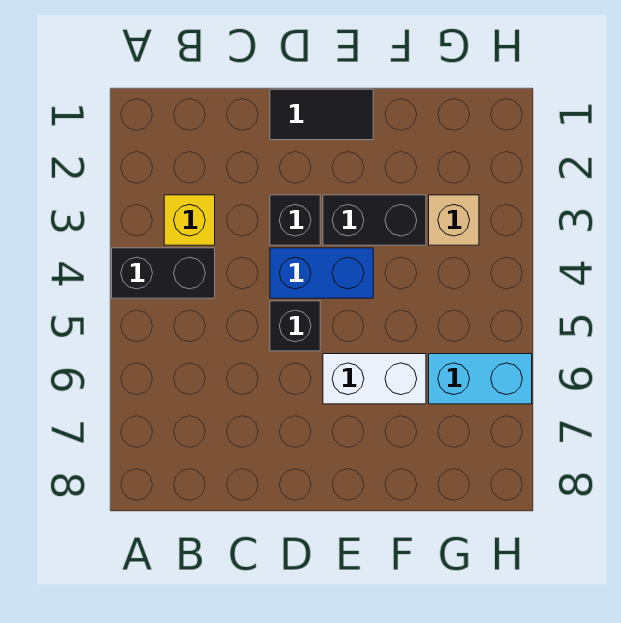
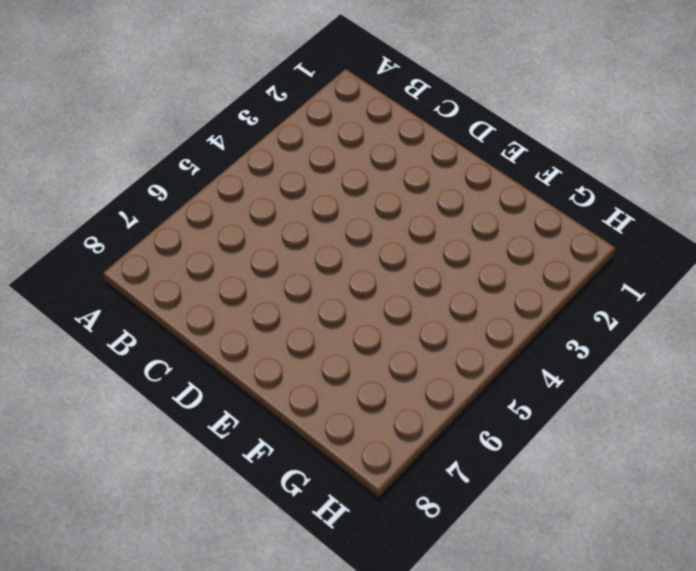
none -> black brick A4:B4 level 1
none -> yellow brick B3 level 1

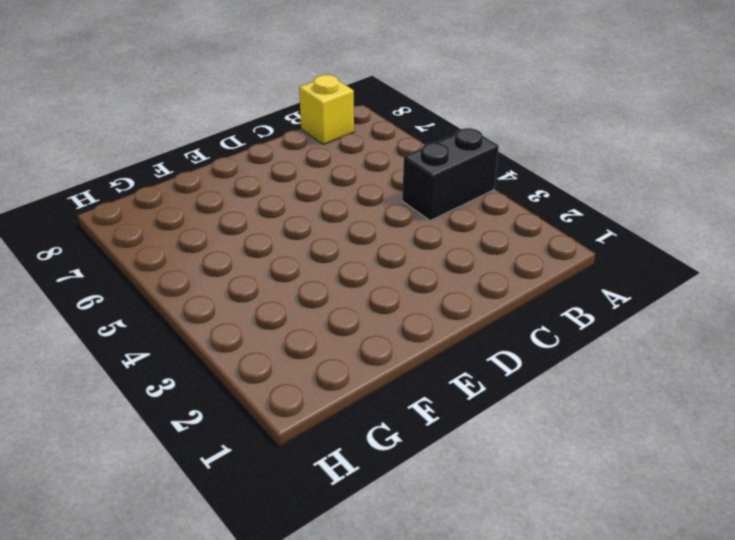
yellow brick B8 level 1 -> yellow brick B3 level 1
none -> black tile D1:E1 level 1
none -> black brick D3 level 1

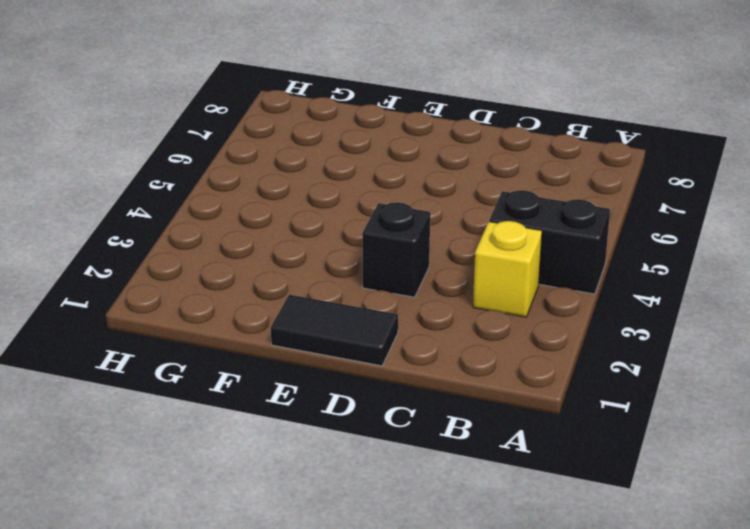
none -> blue brick D4:E4 level 1
none -> black brick D5 level 1

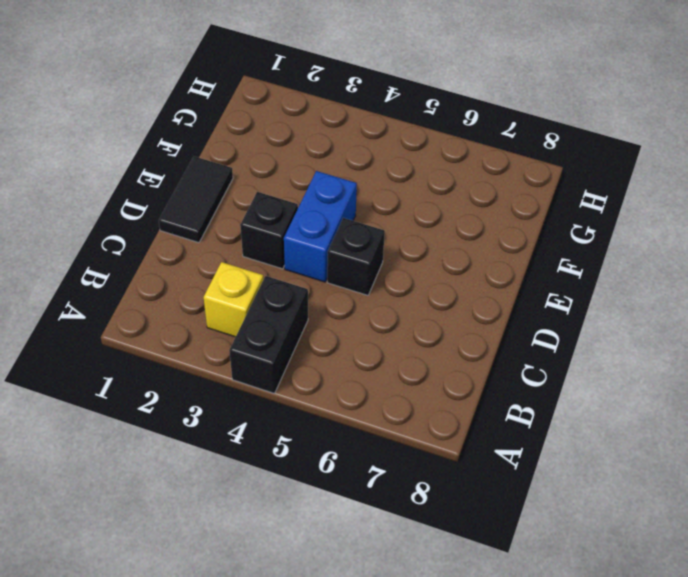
none -> black brick E3:F3 level 1
none -> white brick E6:F6 level 1

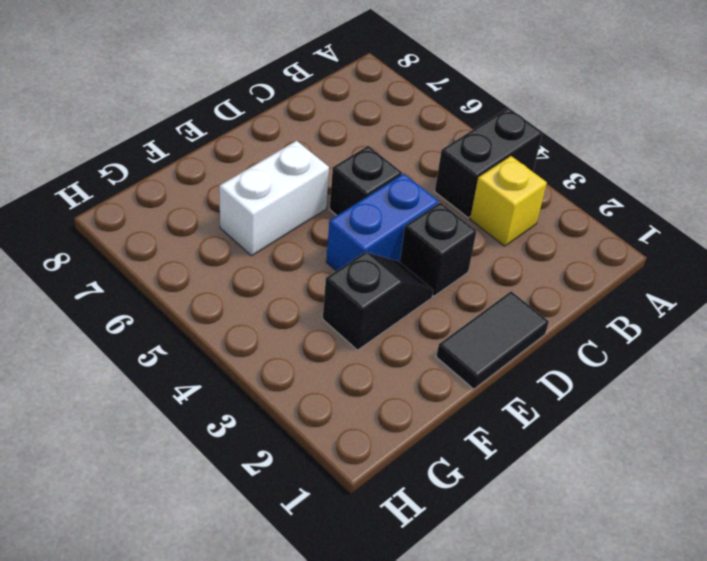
black slope E3:F3 level 1 top F -> black brick E3:F3 level 1
none -> tan brick G3 level 1
none -> cyan brick G6:H6 level 1

